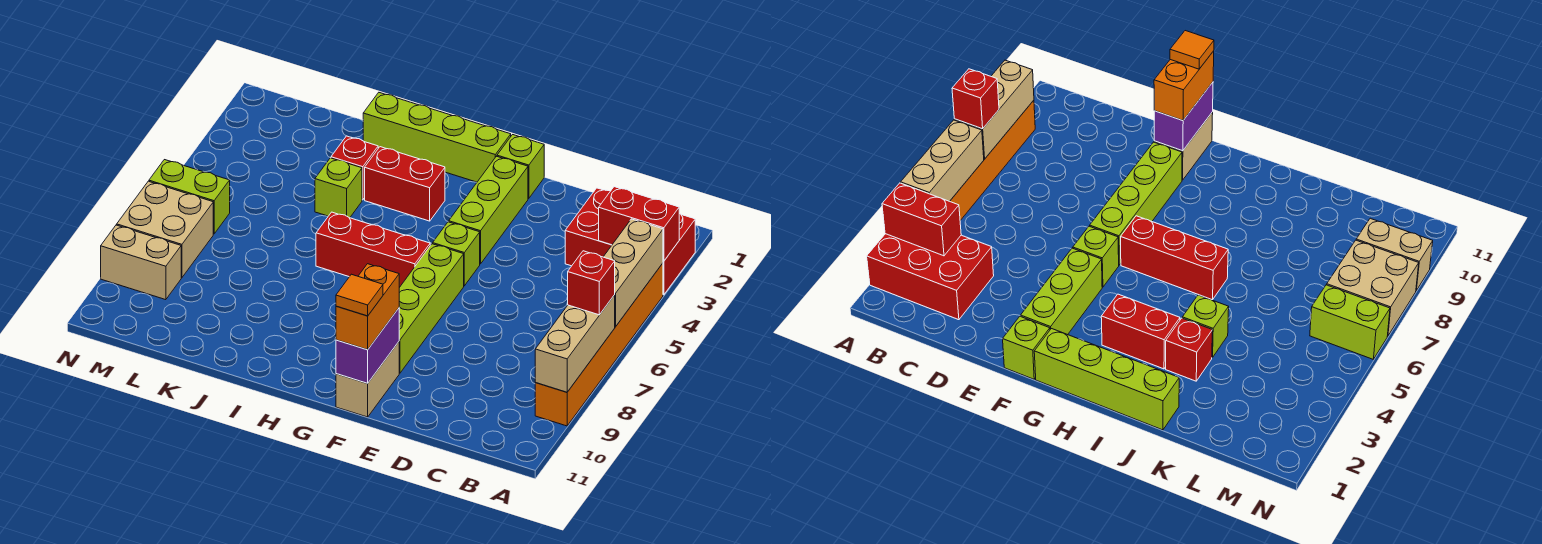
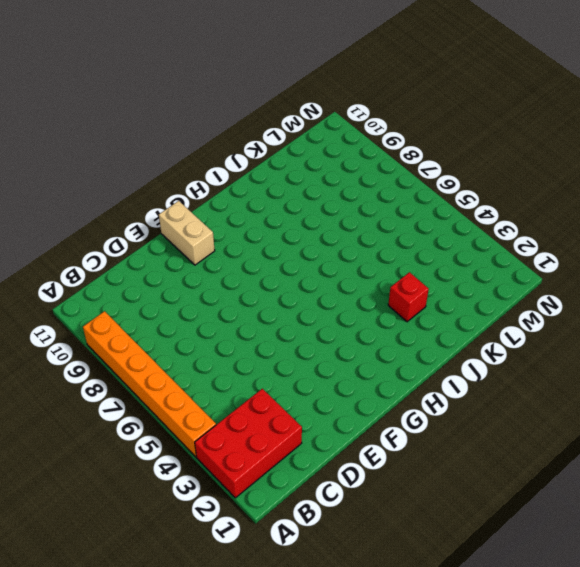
none -> lime brick F1 level 1
none -> lime brick F2:F4 level 1
none -> lime brick F5 level 1

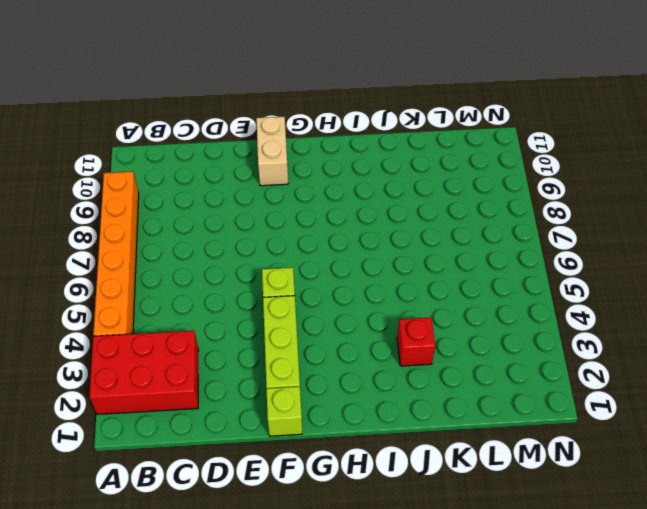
none -> lime brick F6:F9 level 1
none -> lime brick G1:J1 level 1
none -> red brick G6:I6 level 1

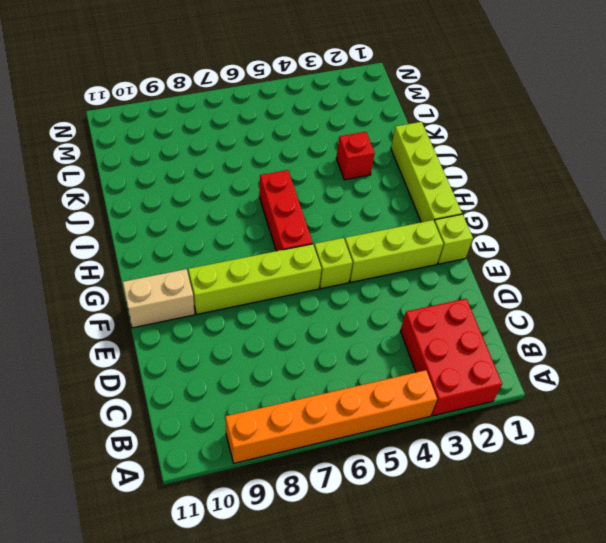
none -> red brick H3:I3 level 1
none -> lime brick J4 level 1
none -> lime brick M6:N6 level 1

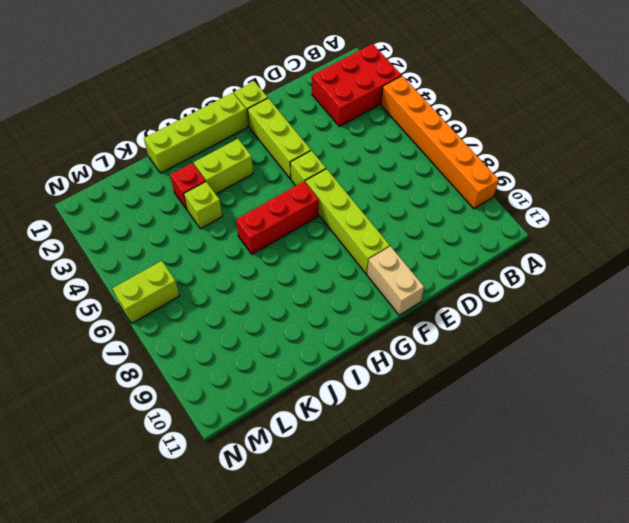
lime brick H3:I3 level 1 -> red brick H3:I3 level 1
none -> tan brick M7:N8 level 1
none -> tan brick M9:N9 level 1
none -> red brick A3:B3 level 2

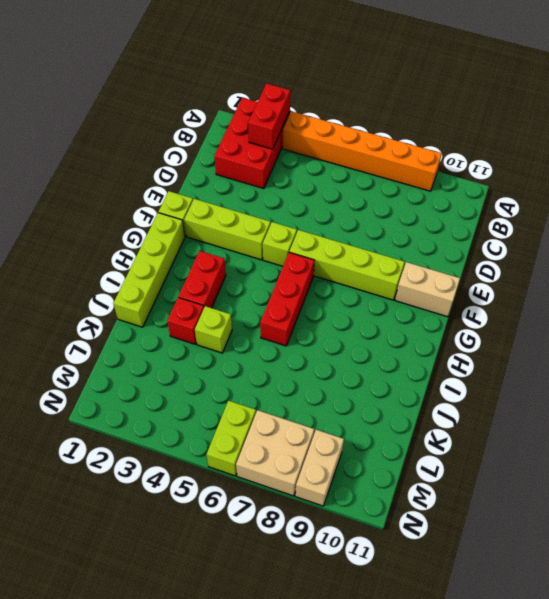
none -> tan brick A4:A6 level 2
none -> tan brick A7:A9 level 2
none -> purple brick F10:F11 level 2

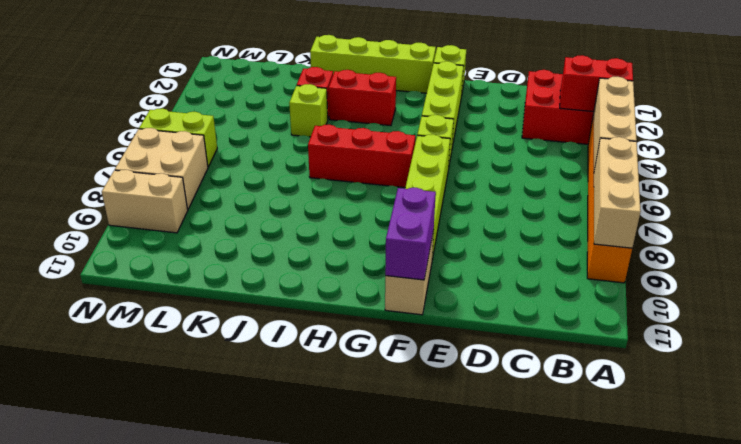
none -> red brick A7 level 3
none -> orange brick F10:F11 level 3
none -> orange tile F11 level 4

